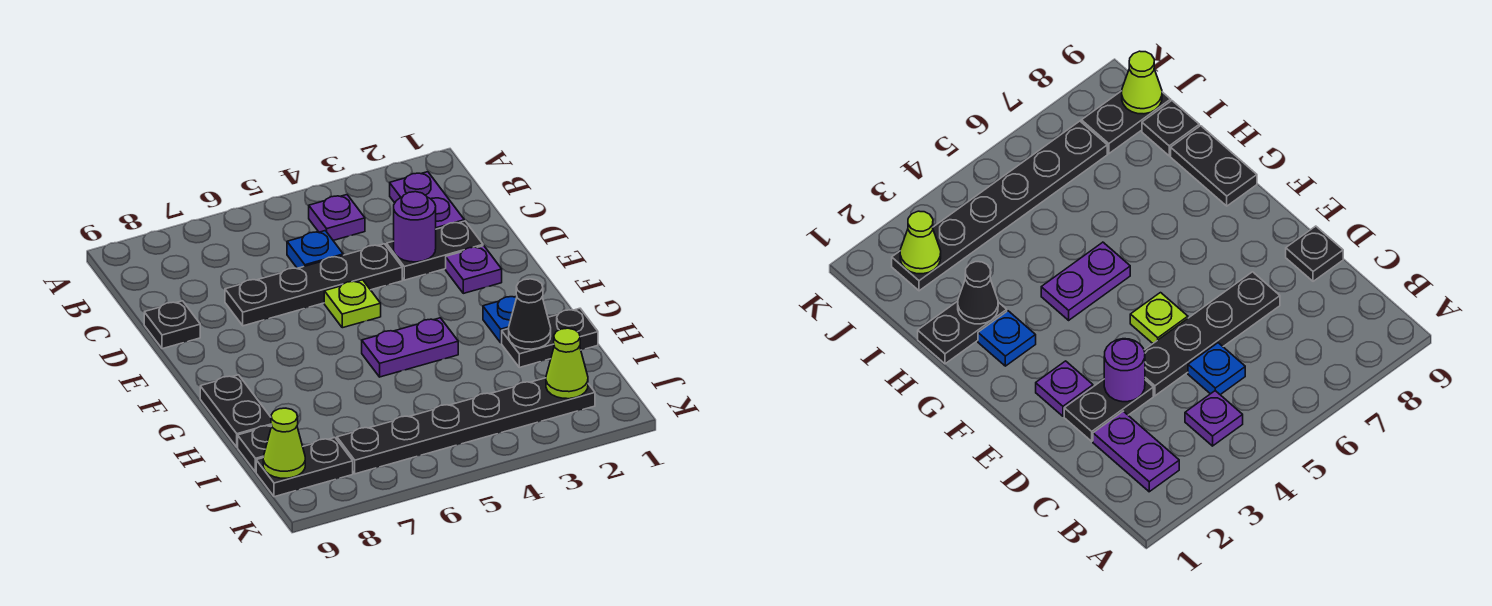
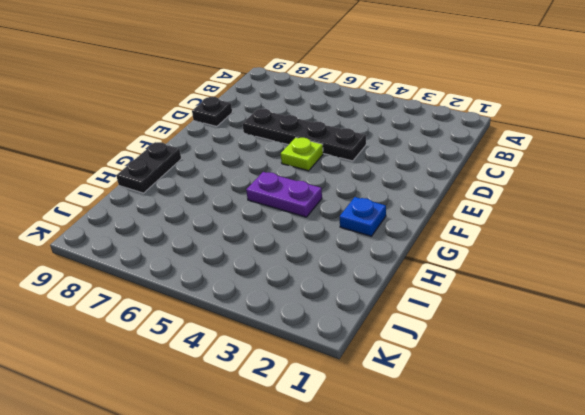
none -> purple plate B2:C2 level 1
none -> purple plate B4 level 1
none -> blue plate C5 level 1

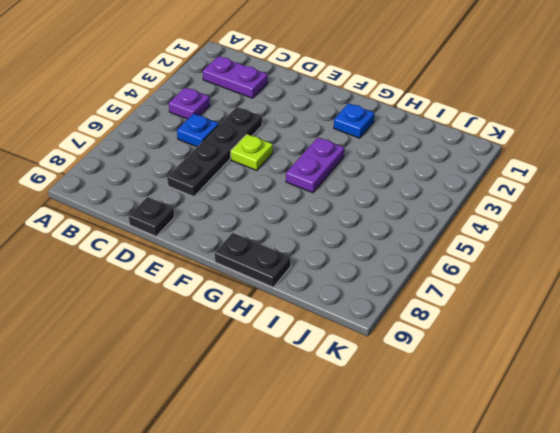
none -> black plate D2:D3 level 1
none -> purple plate E2 level 1
none -> black plate H1:H2 level 1

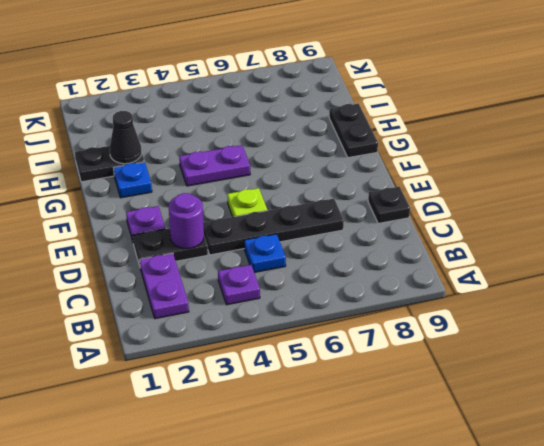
none -> black plate I9 level 1
none -> black plate J2:J7 level 1
none -> black plate J8:J9 level 1

